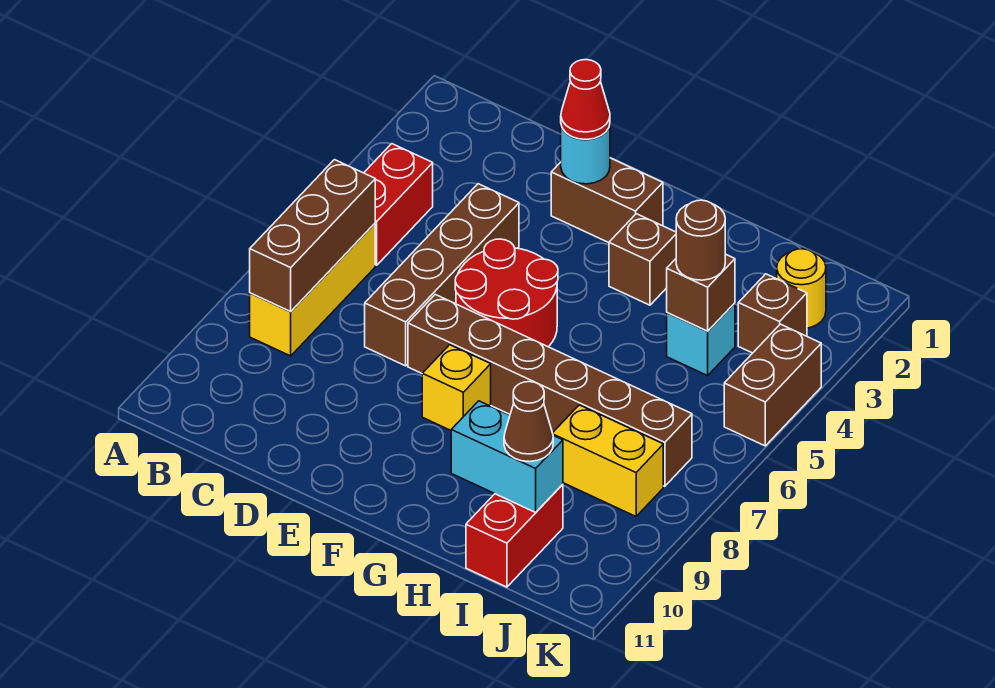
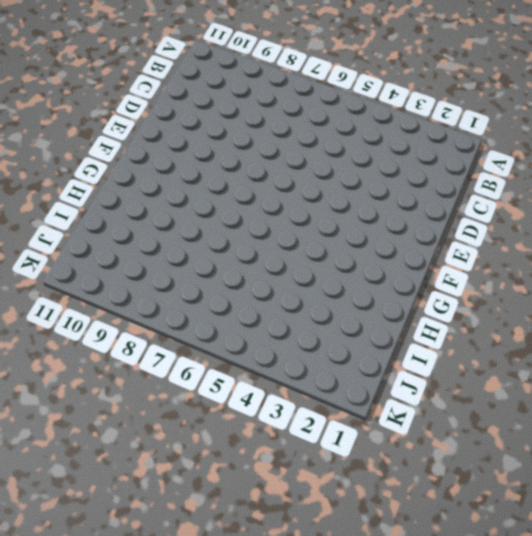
none -> red brick B4:B5 level 1
none -> yellow brick B6:B8 level 1
none -> brown brick D4:D7 level 1

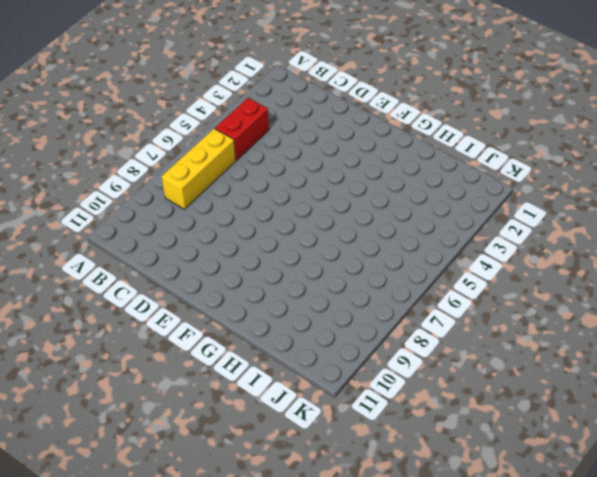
none -> brown brick D4:D7 level 1
none -> brown brick E2:F2 level 1
none -> red round brick E5:F6 level 1

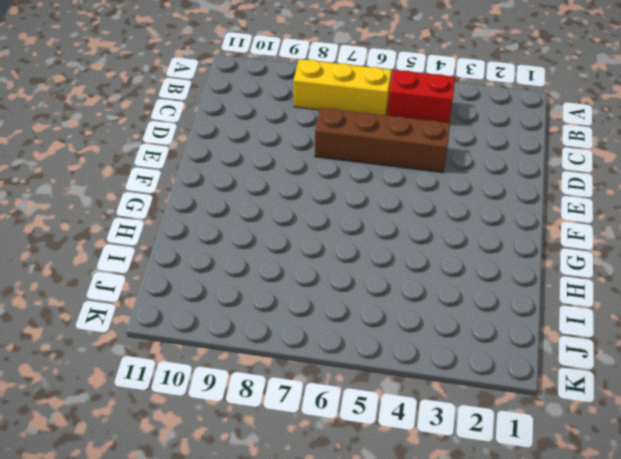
none -> brown brick E2:F2 level 1
none -> red round brick E5:F6 level 1
none -> brown brick E7:J7 level 1

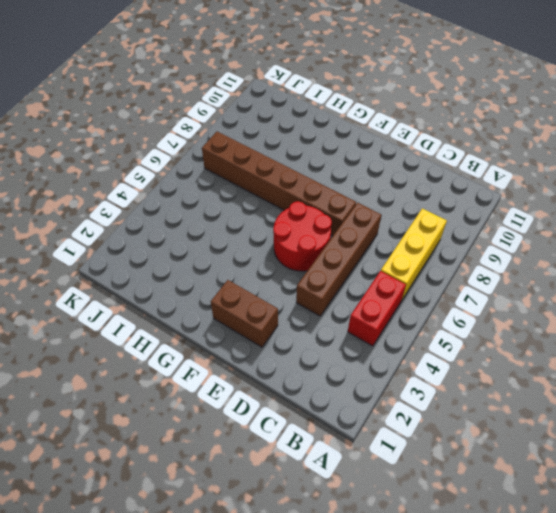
none -> yellow brick F8 level 1
none -> brown brick G3 level 1
none -> cyan brick I4 level 1

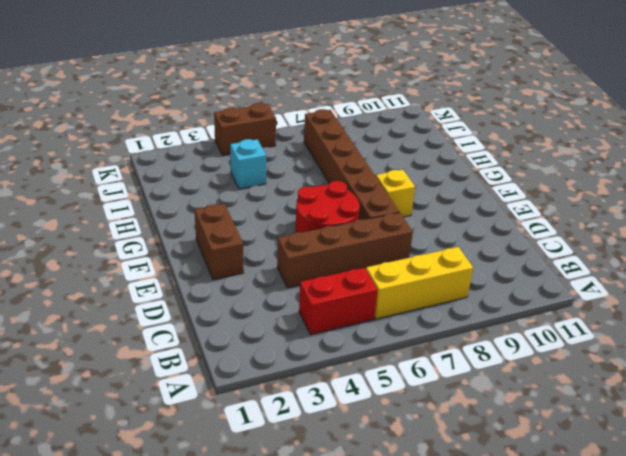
none -> brown brick G3 level 1
none -> yellow brick I8:J8 level 1
none -> red brick I10:I11 level 1

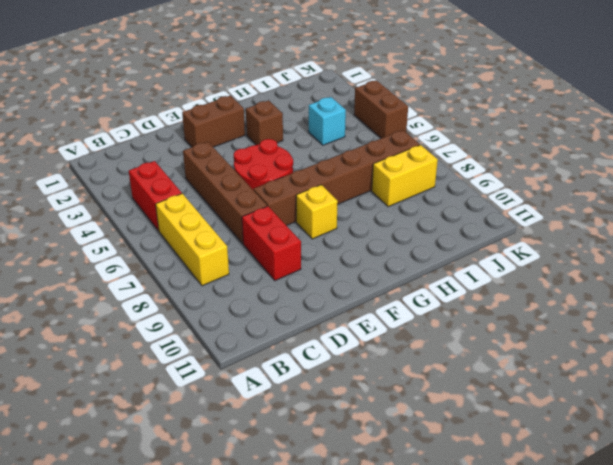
red brick D8:D9 level 1 -> red brick I10:I11 level 1
none -> yellow round brick J2 level 1
none -> brown brick J3 level 1
none -> brown brick B6:B8 level 2

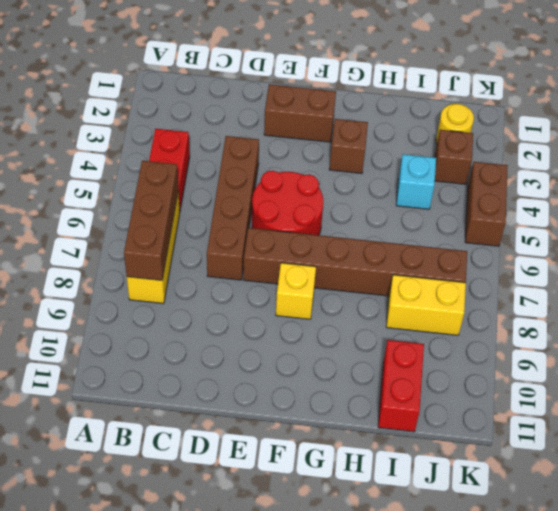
none -> cyan round brick E2 level 2
none -> cyan brick H10:I10 level 2
none -> brown brick I4 level 2

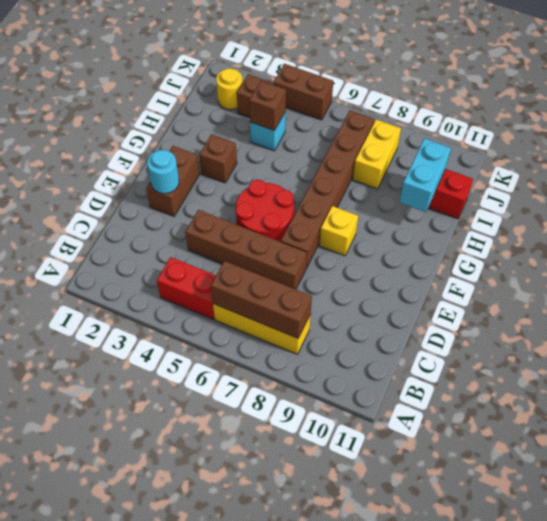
none -> red cone E2 level 3
none -> brown round brick I4 level 3
none -> brown cone I10 level 3

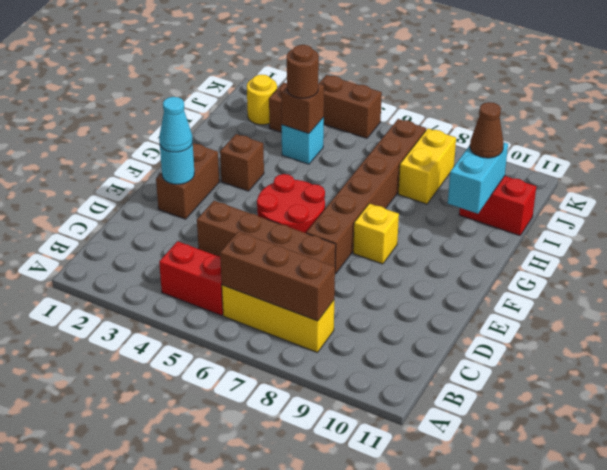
cyan cone E2 level 3 -> red cone E2 level 3

